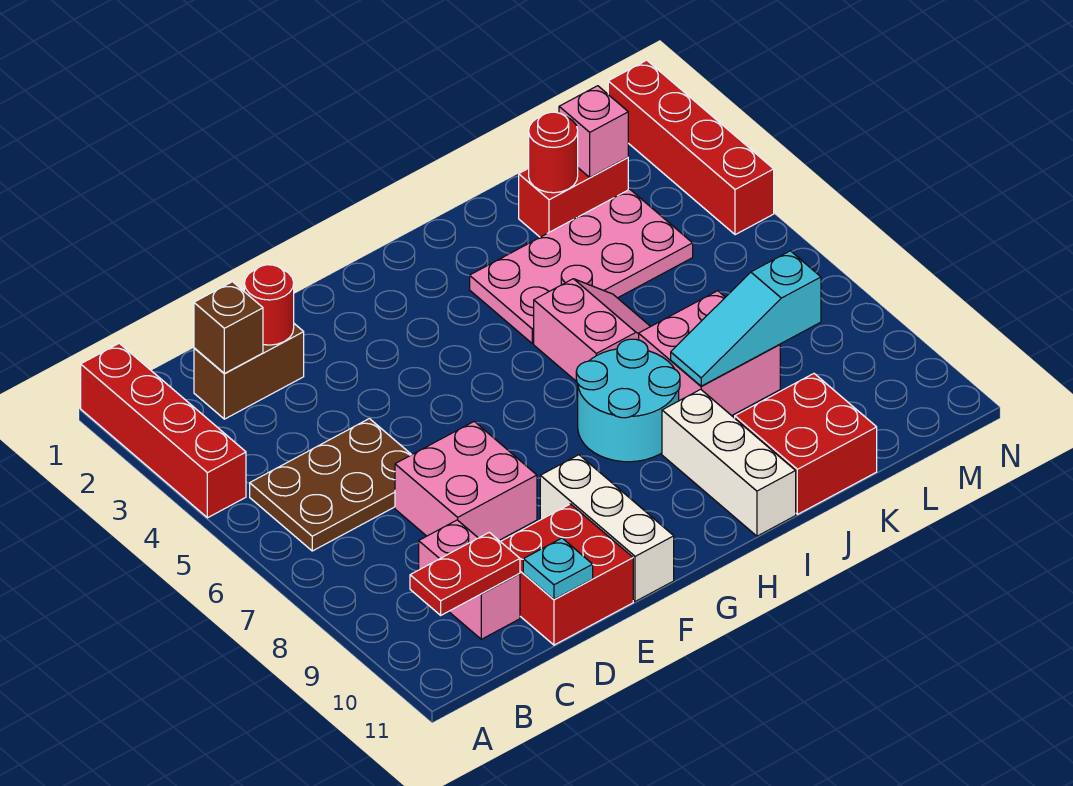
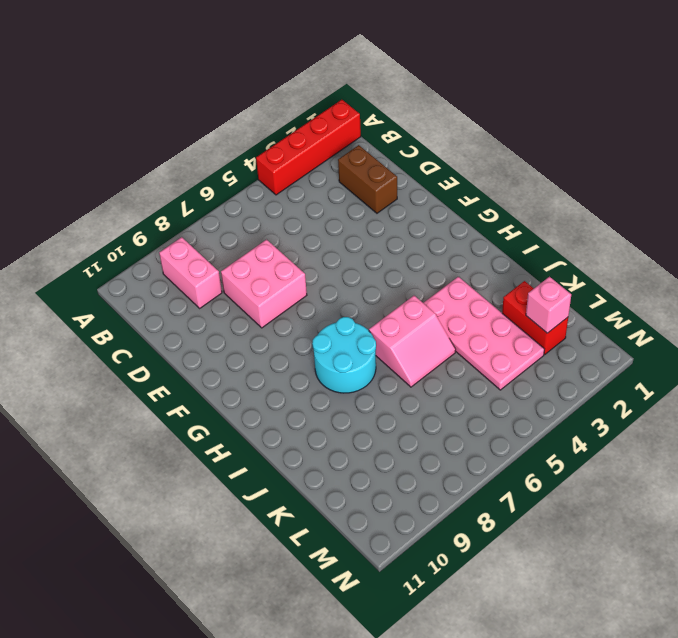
pink brick B9:C9 level 1 -> pink brick C9:C10 level 1
none -> brown plate B5:D6 level 1
none -> red brick D10:E11 level 1
none -> white brick F9:F11 level 1

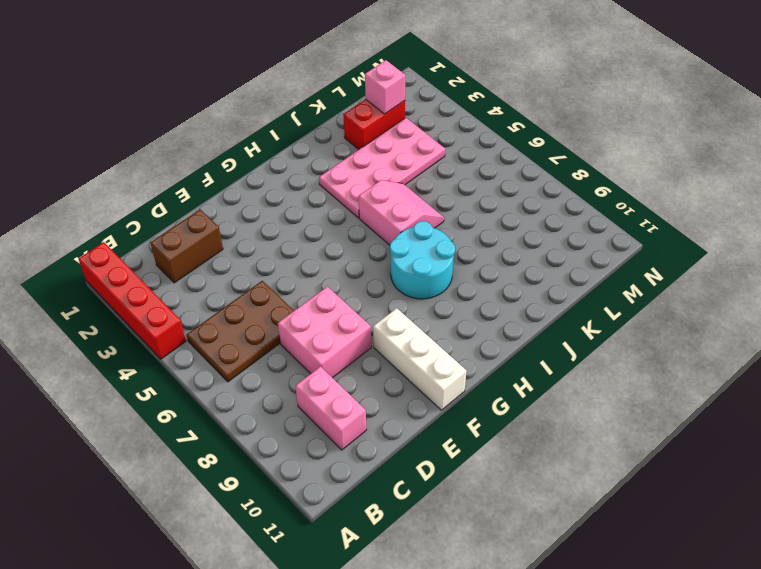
none -> red brick D10:E11 level 1
none -> white brick I9:I11 level 1
none -> pink brick J7:K8 level 1

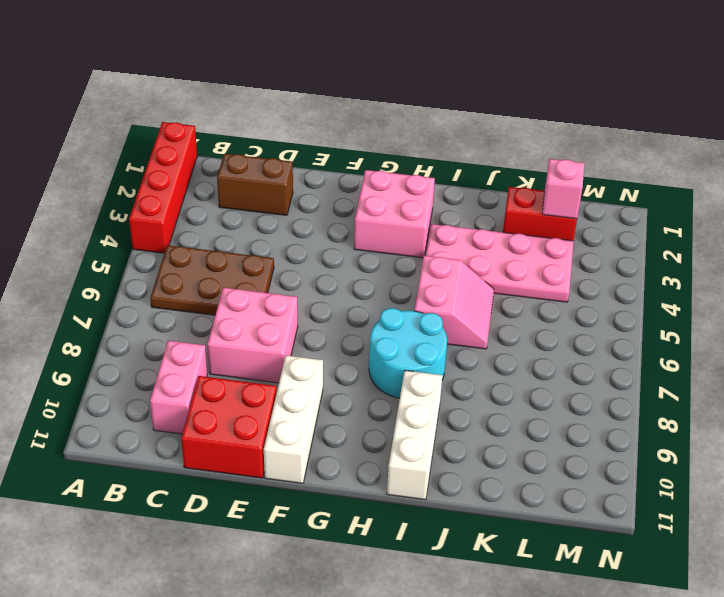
pink brick G2:H3 level 1 -> pink brick J7:K8 level 1
none -> red brick J10:K11 level 1
none -> red brick N1:N4 level 1
none -> red plate B10:C10 level 2

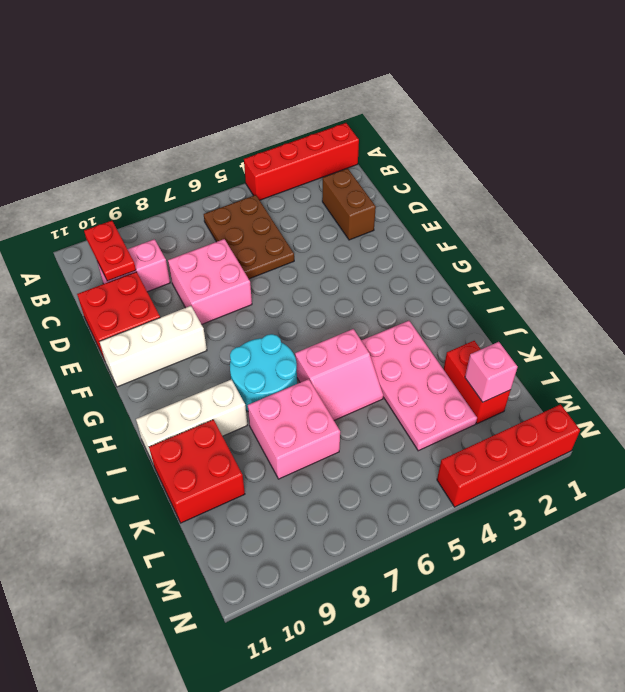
none -> brown brick C2 level 2
none -> red round brick D2 level 2
none -> cyan plate D11 level 2

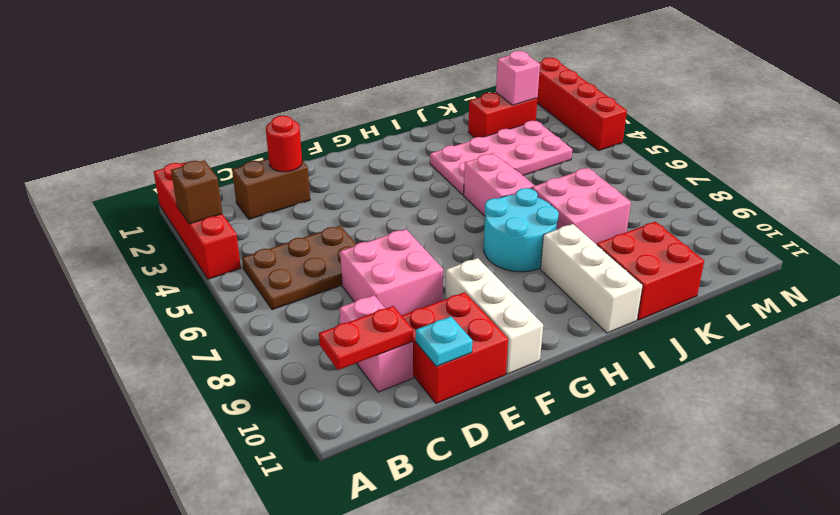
brown brick A3 level 2 -> brown brick C2 level 2
none -> cyan slope J8:L8 level 2 top L
none -> red round brick K2 level 2

